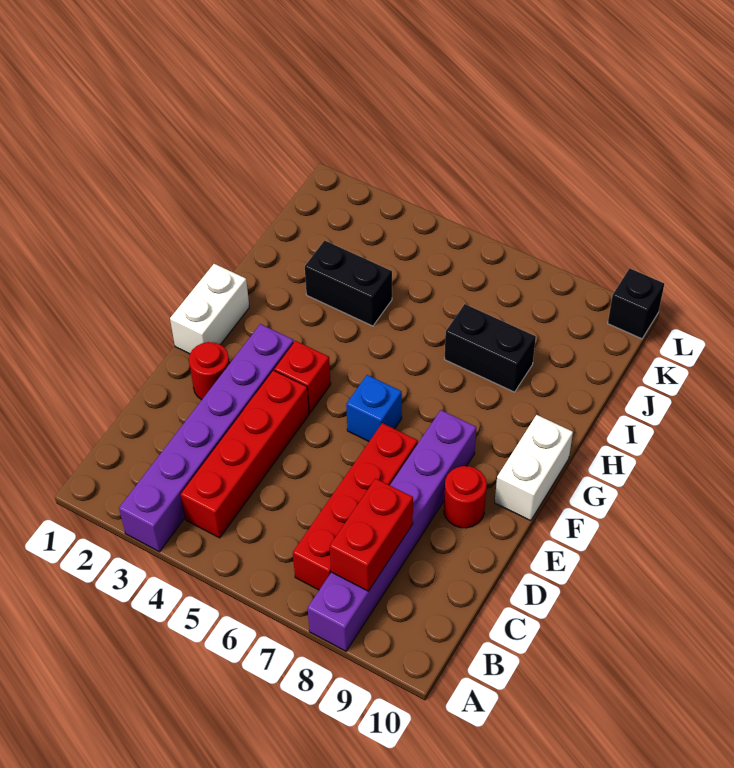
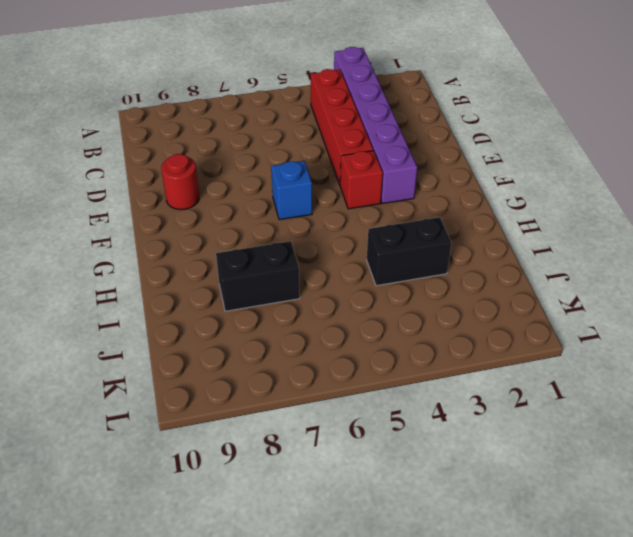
none -> purple brick A8:F8 level 1
none -> red brick B7:E7 level 1
none -> red round brick E2 level 1

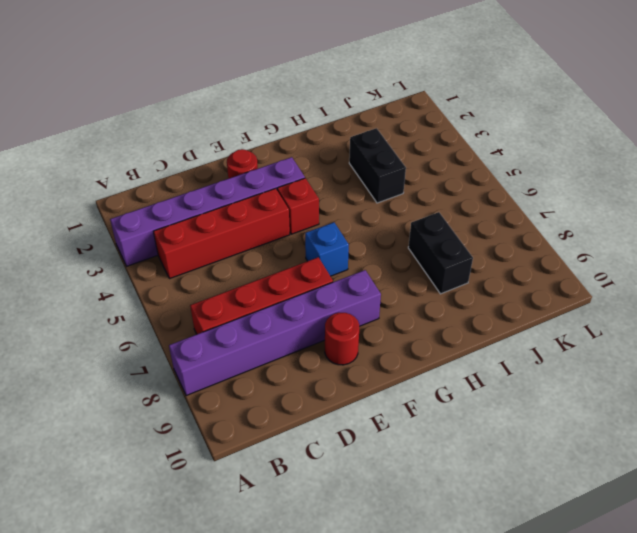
none -> white brick F1:G1 level 1
none -> white brick F10:G10 level 1
none -> black brick L10 level 1

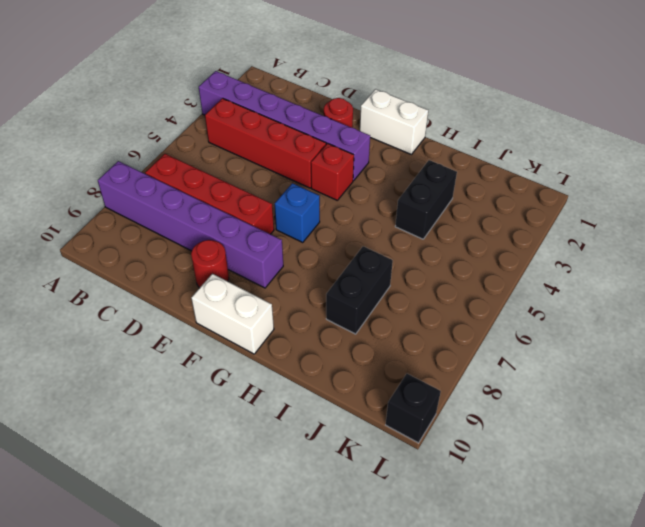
none -> red brick B8:C8 level 2

